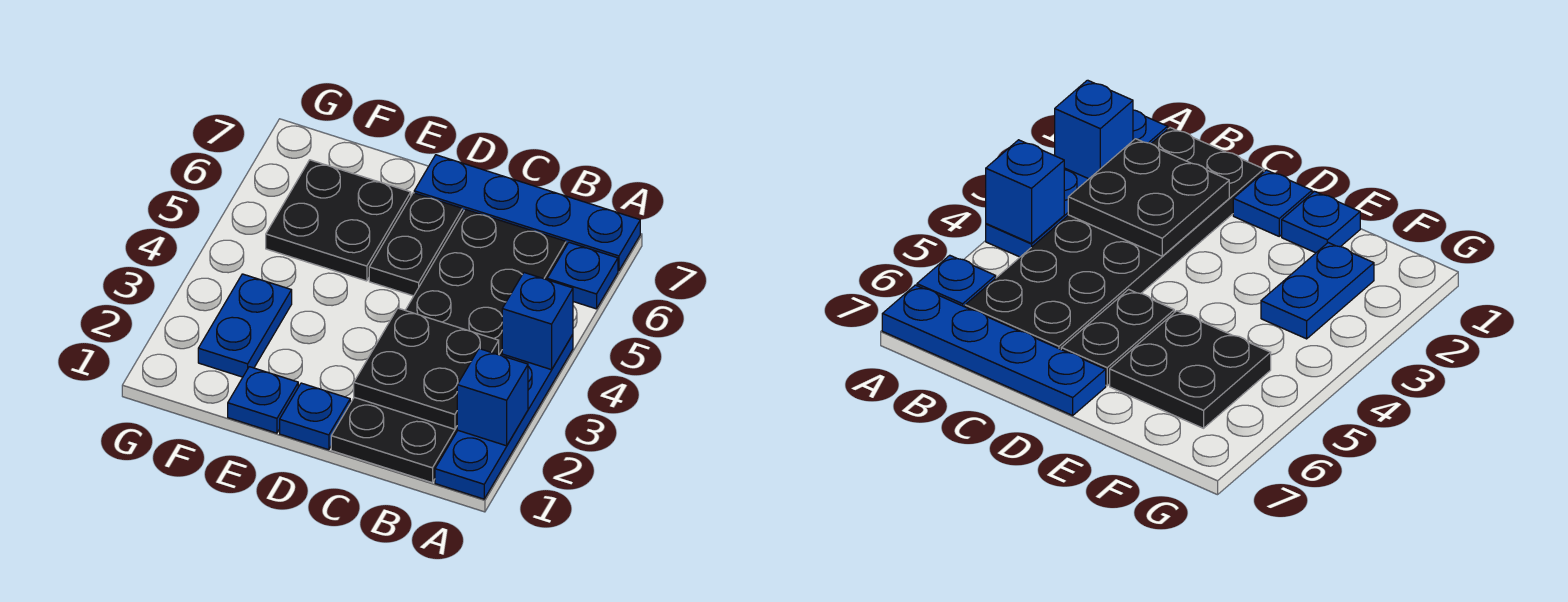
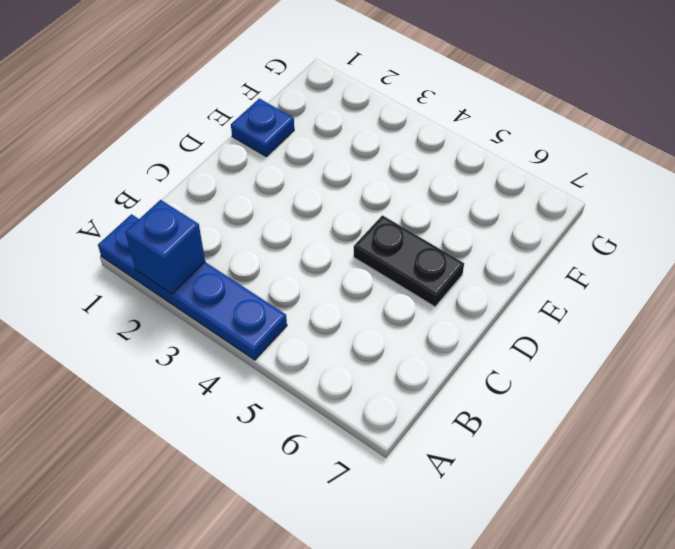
none -> blue plate A6 level 1
none -> blue plate A7:D7 level 1
none -> black plate B1:C6 level 1

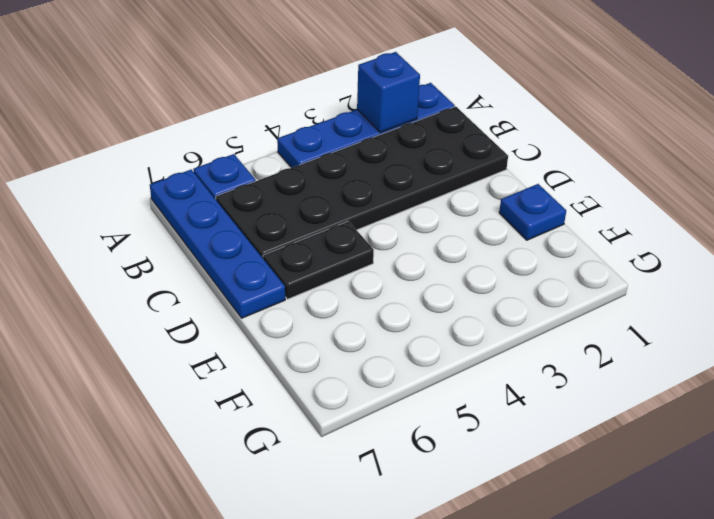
none -> blue plate D1 level 1
none -> black plate E5:F6 level 1
none -> blue plate F2:F3 level 1

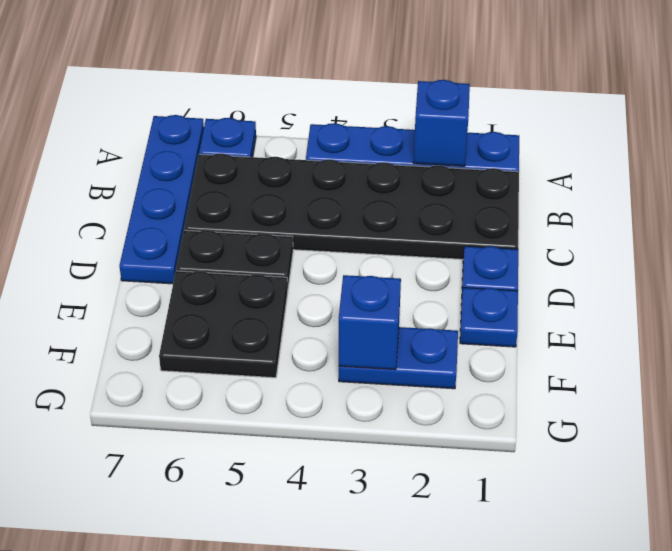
blue brick F3 level 2 -> blue brick A4 level 2
none -> black plate B2:C3 level 2

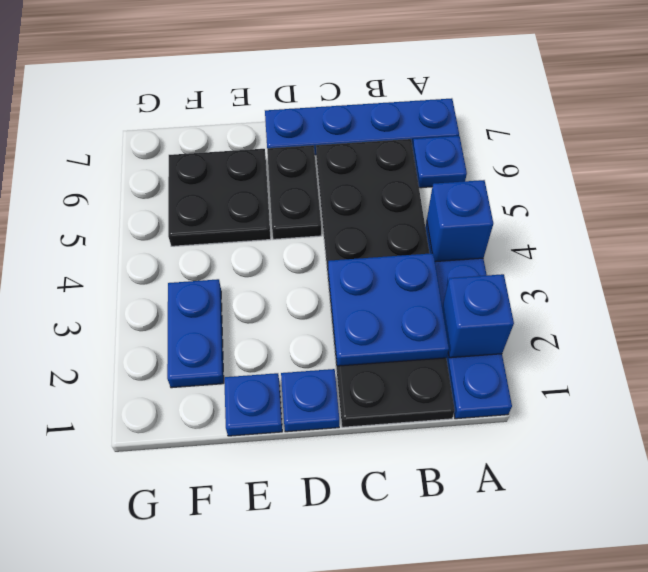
blue plate B2:C3 level 2 -> black plate B2:C3 level 2

